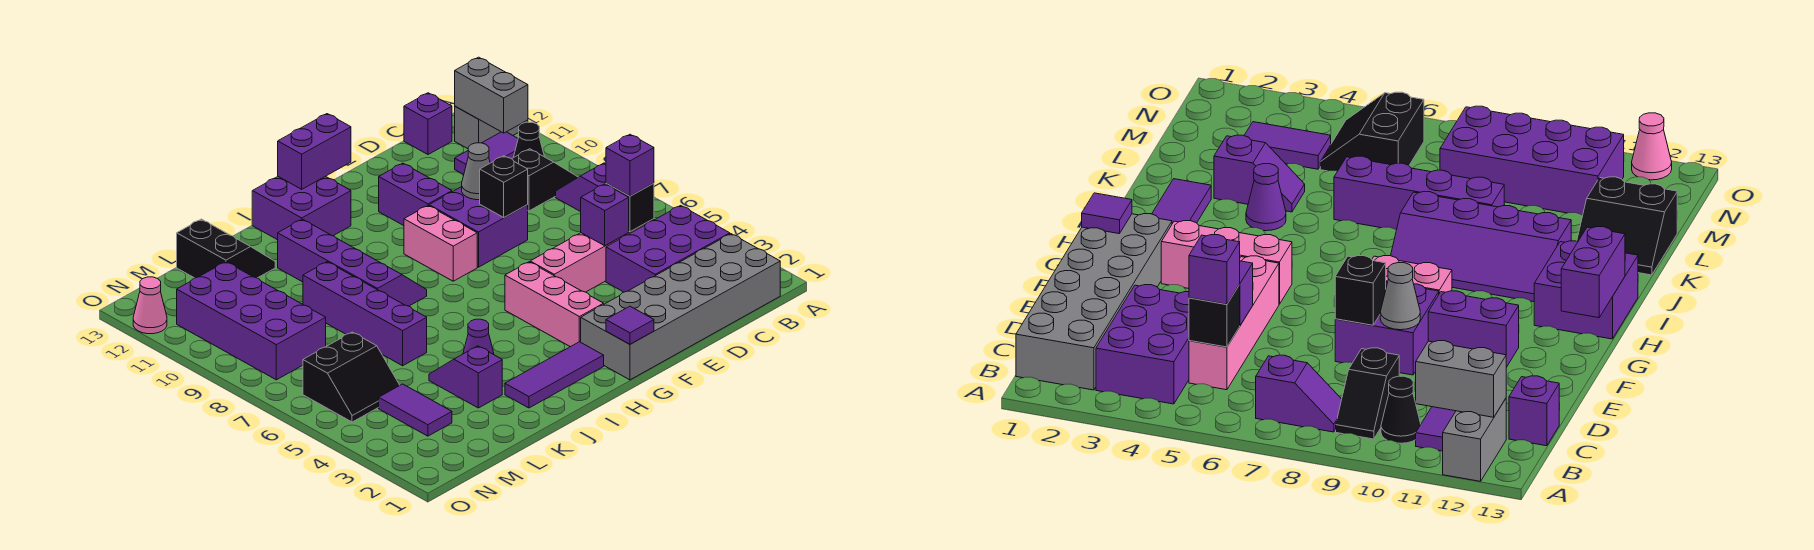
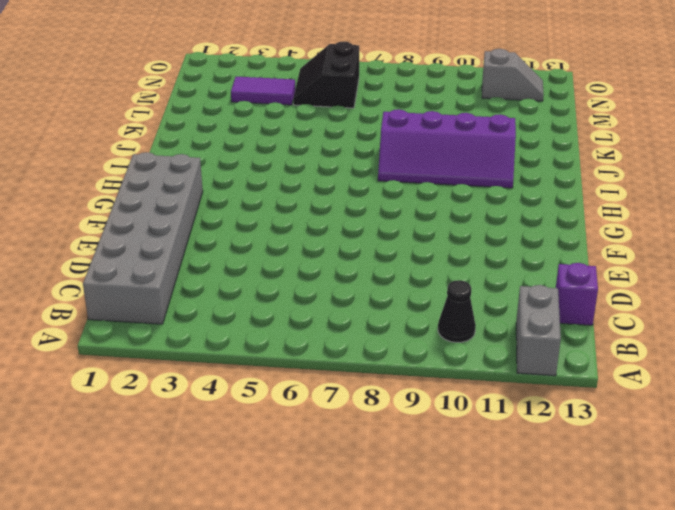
grey slope N11:N12 level 1 top 11 -> purple brick M8:N11 level 1
none -> purple brick B3:D4 level 1
none -> purple slope B7:B8 level 1 top 7
none -> black slope B9:C9 level 1 top C
none -> purple tile B11:C11 level 1

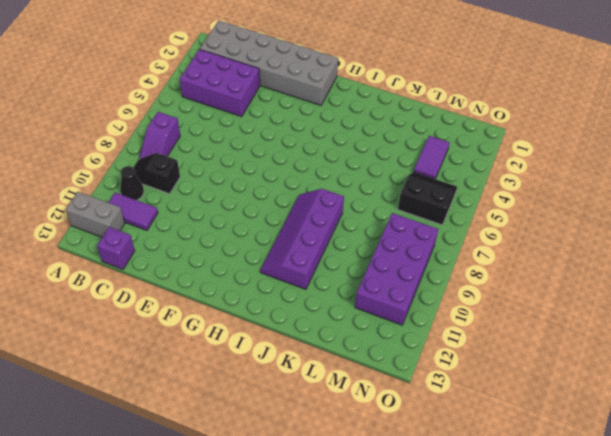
none -> pink brick C5:F5 level 1
none -> purple brick E8:F9 level 1
none -> purple brick F10:F11 level 1
none -> pink brick G3:G5 level 1

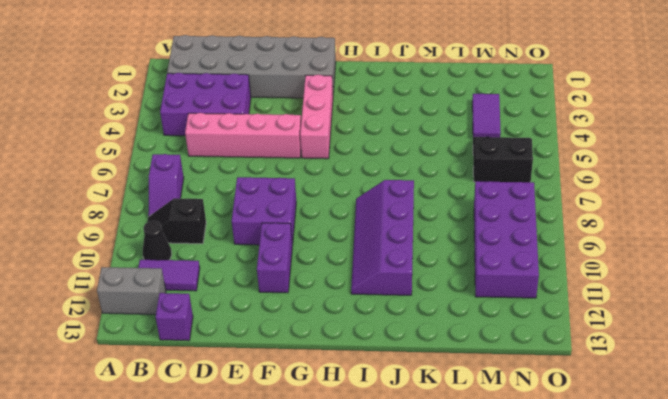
none -> pink brick G8:G9 level 1
none -> purple tile H2:J2 level 1
none -> purple brick H12:I13 level 1
none -> purple cone J4 level 1

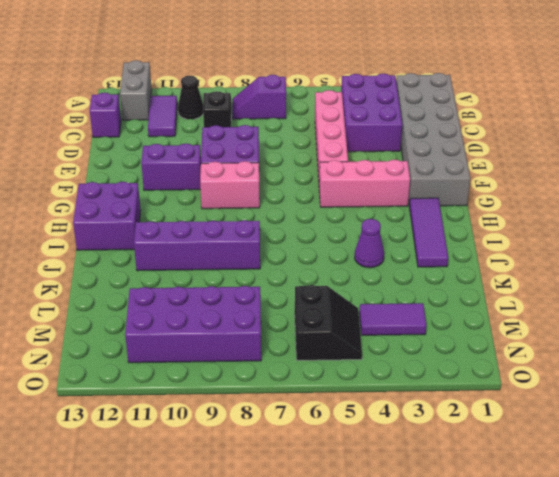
none -> purple slope K3:K4 level 1 top 3
none -> purple brick K6:K9 level 1
none -> black slope K12:L13 level 1 top L
none -> pink cone O12 level 1

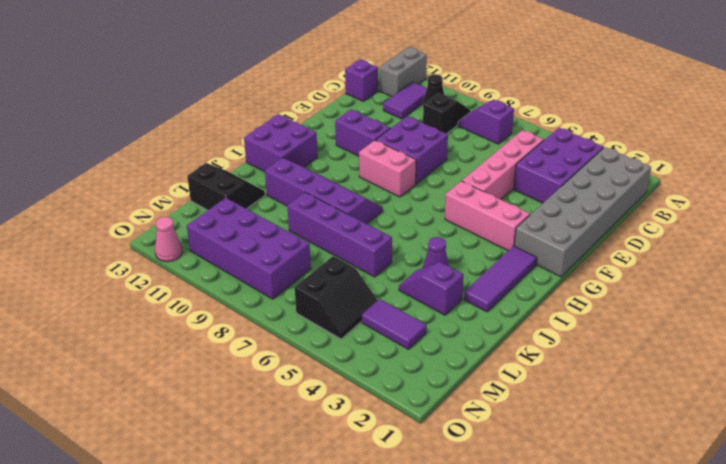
none -> grey brick B11:B12 level 2
none -> black brick C5 level 2
none -> purple brick D5 level 2
none -> black brick E8 level 2

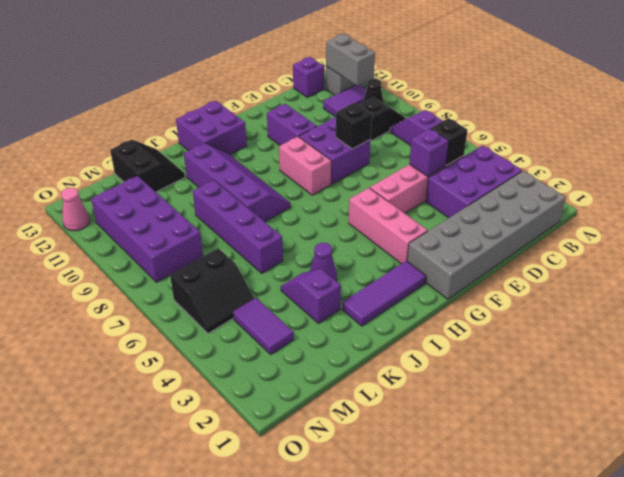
none -> grey cone E9 level 2
none -> purple tile G1 level 2
none -> purple brick G13:H13 level 2
none -> purple brick C5 level 3

